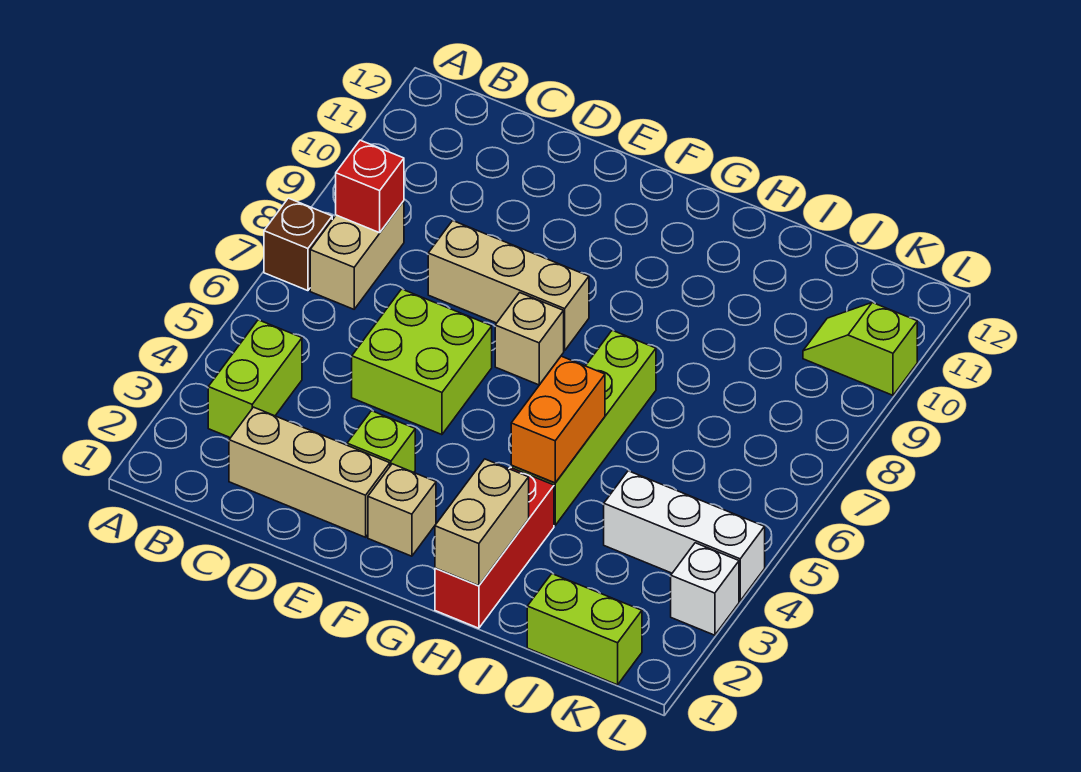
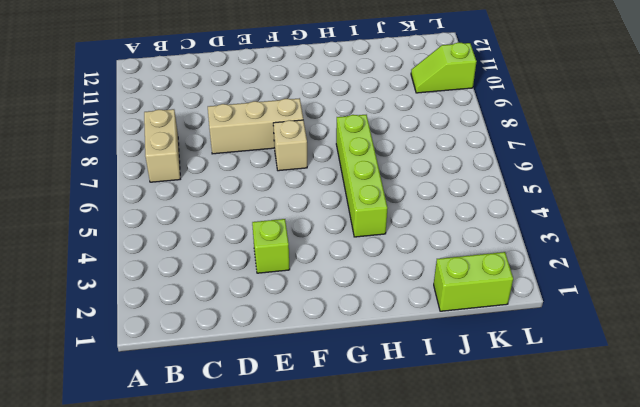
none -> brown brick A7 level 1
none -> lime brick B3:B4 level 1
none -> tan brick C2:E2 level 1

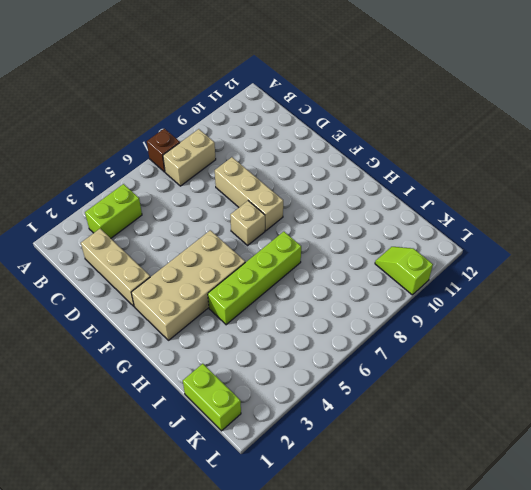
tan brick F2:G5 level 1 -> tan brick F2 level 1
none -> lime brick D5:E6 level 1
none -> lime brick E3 level 1
none -> red brick H1:H3 level 1

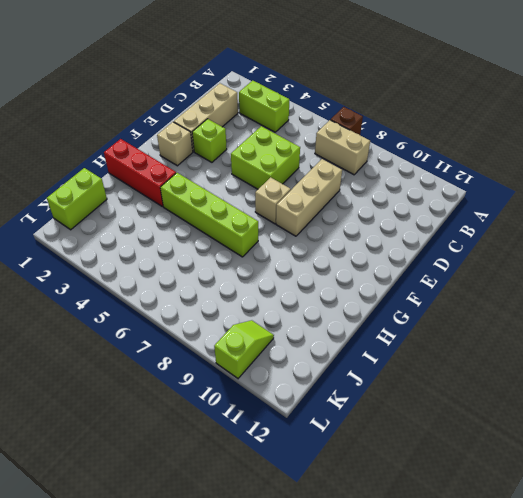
none -> white brick J4:L4 level 1
none -> white brick L3 level 1
none -> red brick B8 level 2

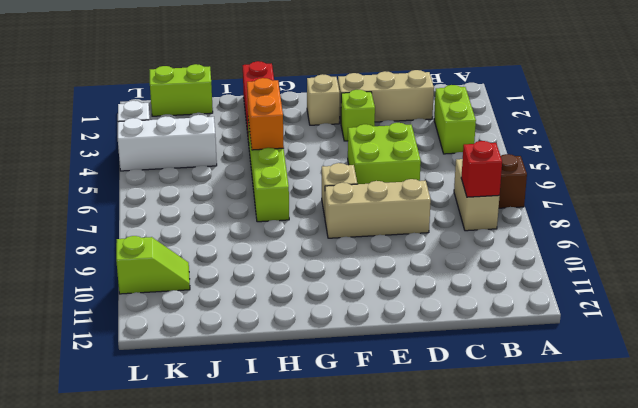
none -> tan brick H1:H2 level 2

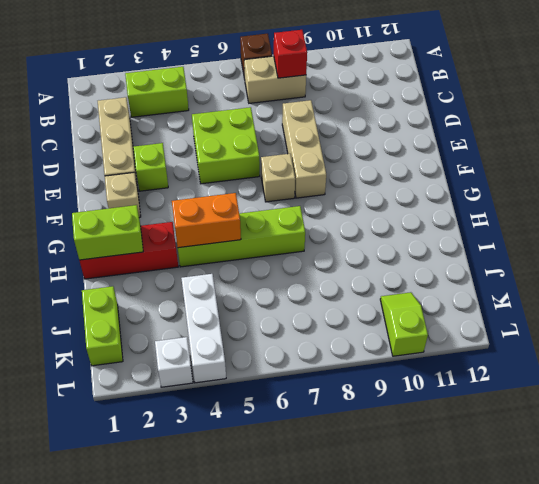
lime brick H1:H2 level 2 -> tan brick H1:H2 level 2

